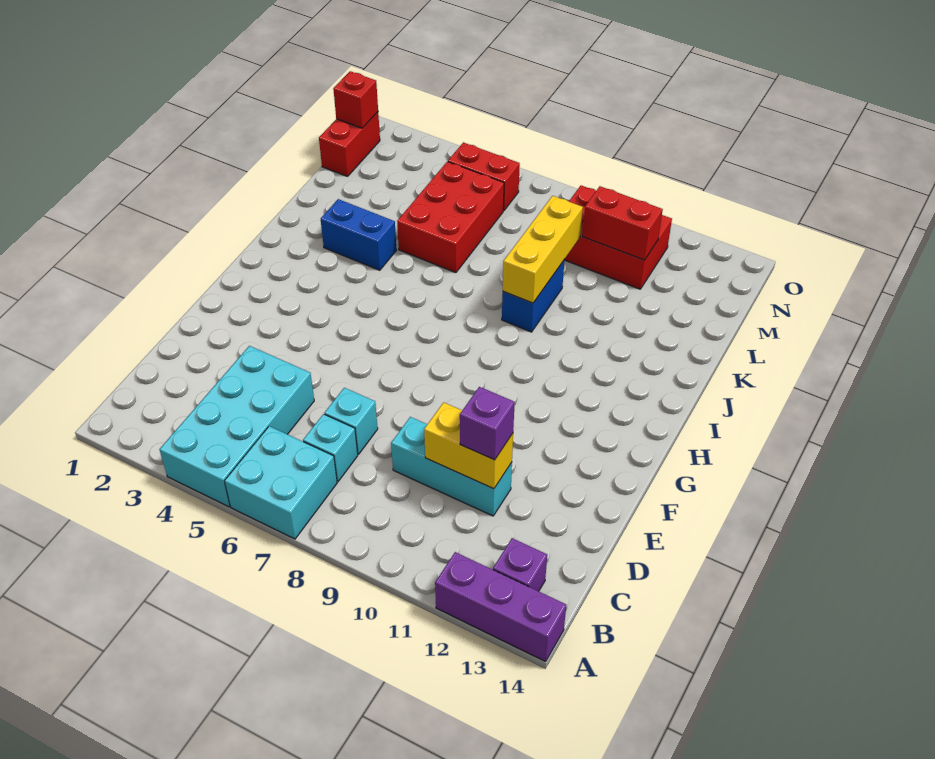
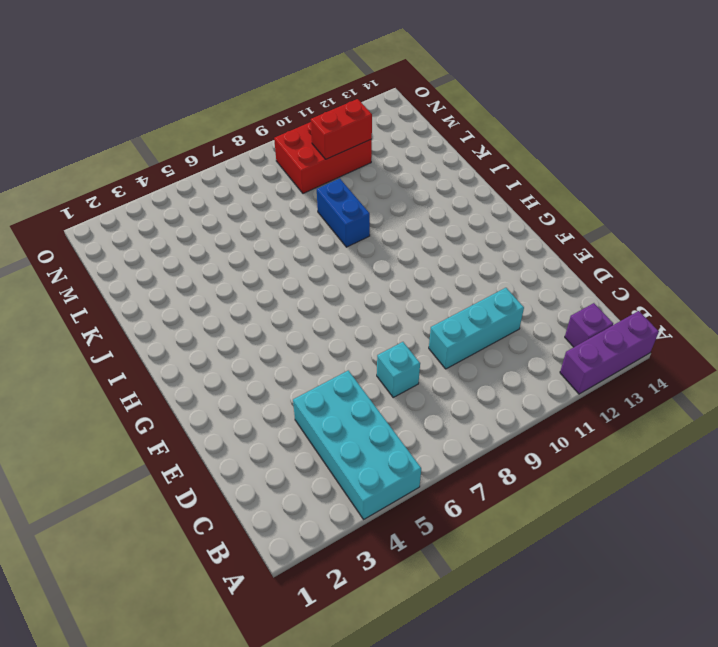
none -> cyan brick A6:B7 level 1
none -> cyan brick C7 level 1
none -> blue brick J3:J4 level 1

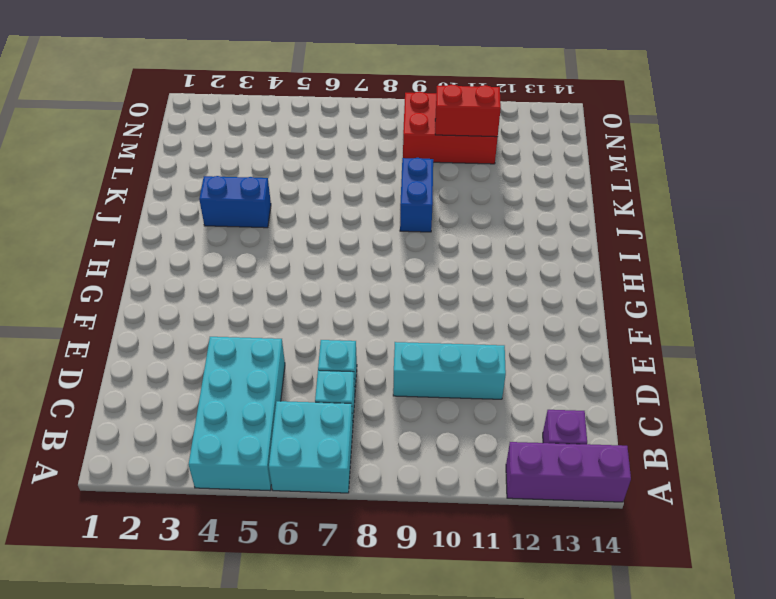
none -> red brick K5:M6 level 1
none -> red brick M1:N1 level 1
none -> red brick N5:N6 level 1

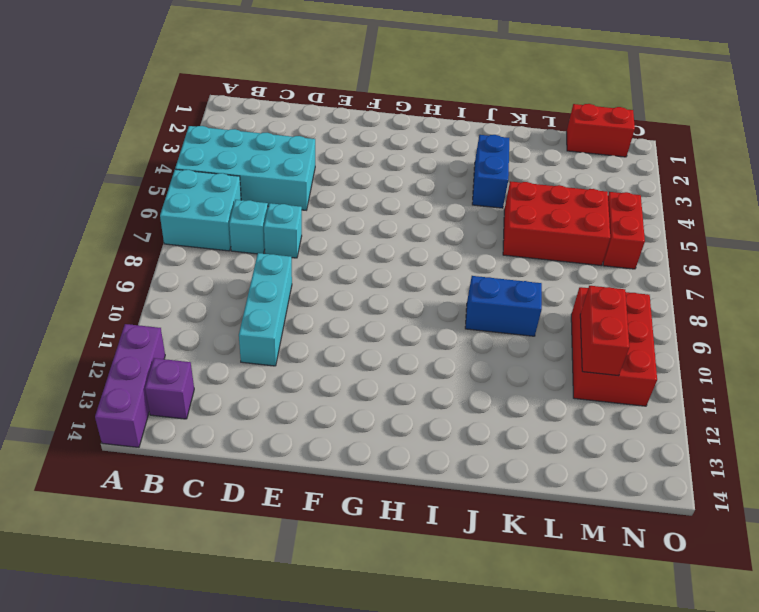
none -> yellow brick D10:D11 level 2
none -> yellow brick J9:L9 level 2
none -> red brick N1 level 2

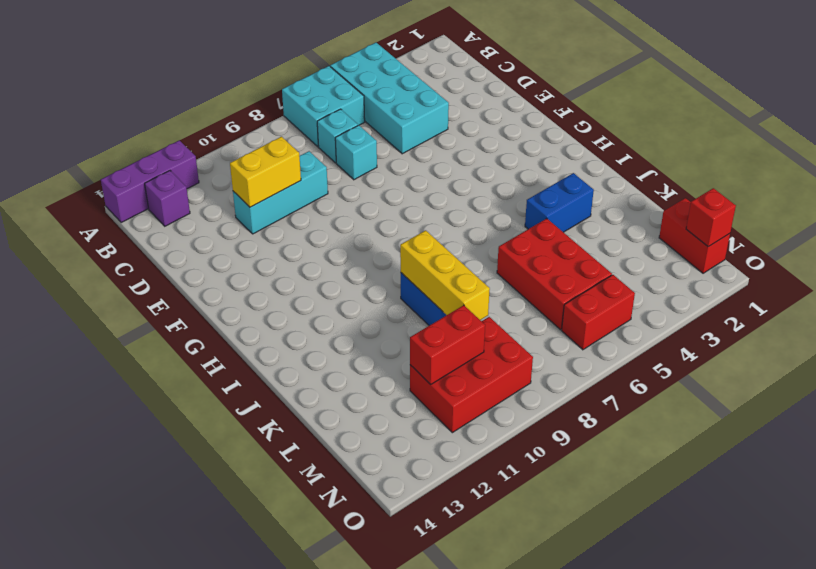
none -> purple brick D11 level 3

